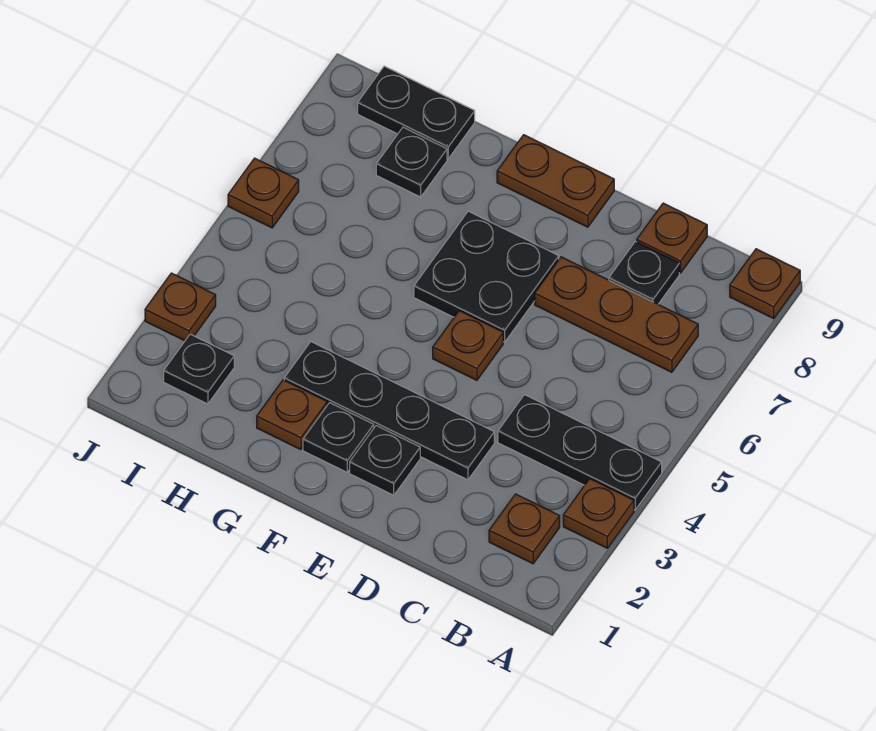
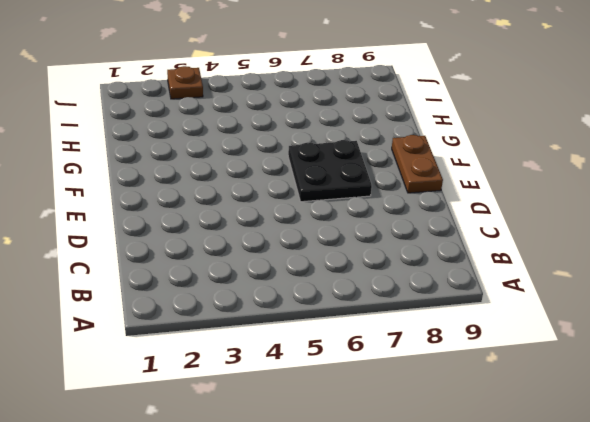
none -> brown plate A3 level 1
none -> black plate A4:C4 level 1
none -> brown plate A9 level 1

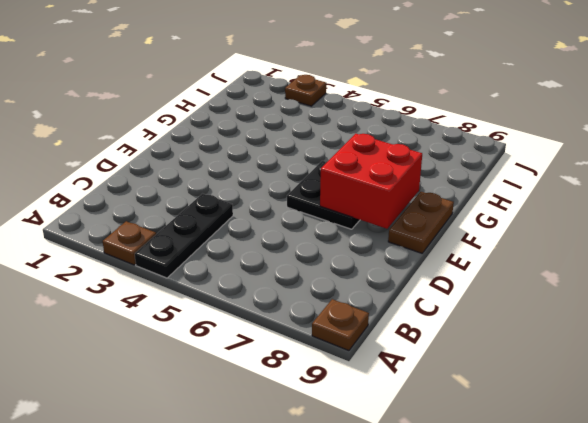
red brick E7:F8 level 2 -> none
none -> brown plate B2 level 1
none -> brown plate B7:D7 level 1
none -> black plate C8 level 1

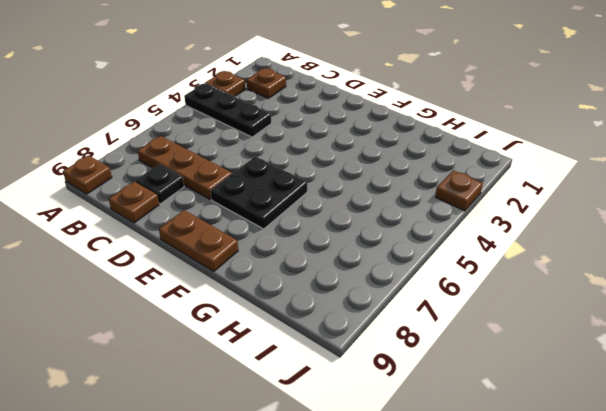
none -> black plate D3:G3 level 1
none -> black plate E2 level 1
none -> brown plate E5 level 1

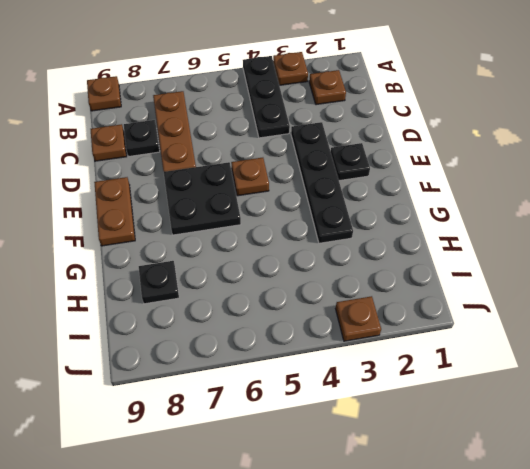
none -> black plate F2 level 1
none -> brown plate G2 level 1
none -> black plate H9:I9 level 1

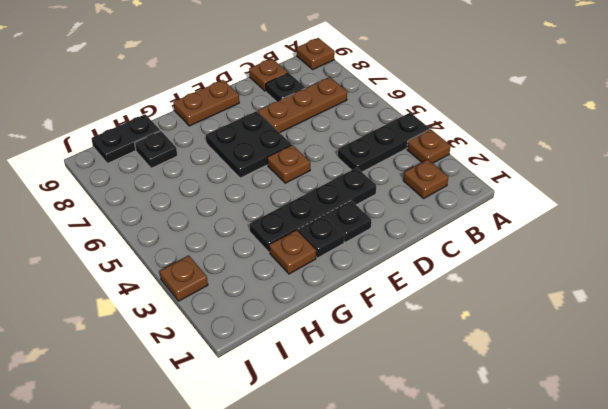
none -> black plate I2 level 1
none -> brown plate J6 level 1

